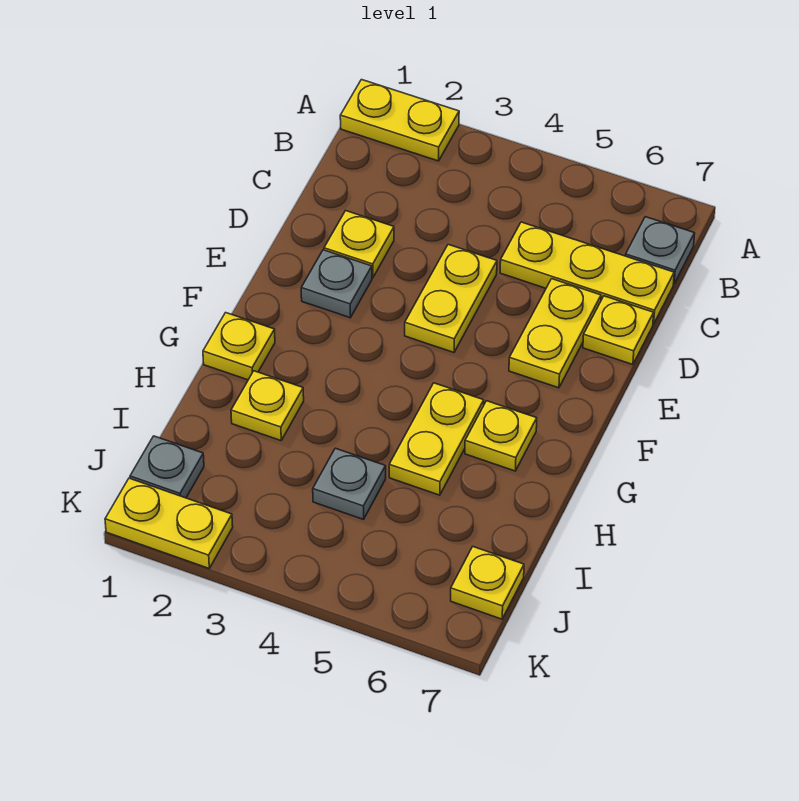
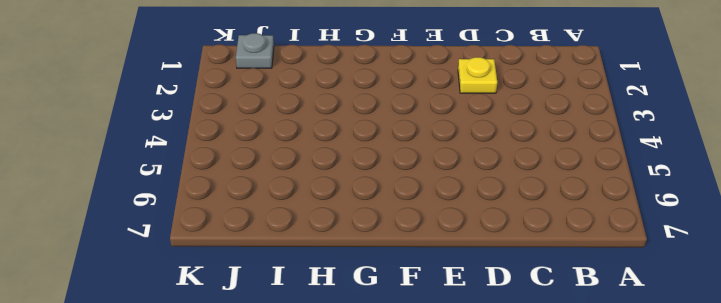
none -> yellow plate A1:A2 level 1
none -> grey plate B7 level 1
none -> yellow plate C5:C7 level 1

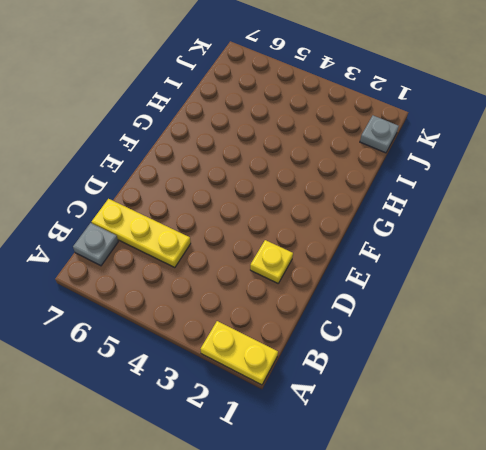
none -> yellow plate D4:E4 level 1
none -> yellow plate D6:E6 level 1
none -> yellow plate D7 level 1

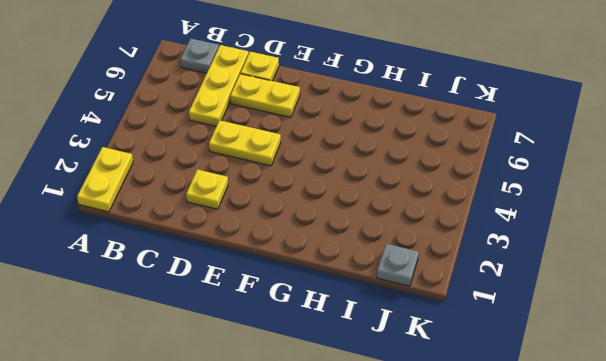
none -> grey plate E2 level 1
none -> yellow plate G1 level 1
none -> yellow plate G5:H5 level 1

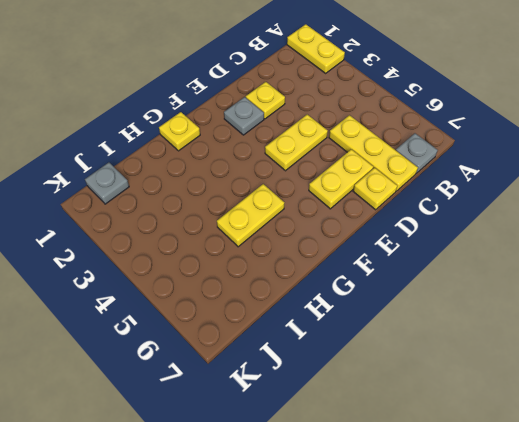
none -> yellow plate G6 level 1
none -> yellow plate H2 level 1
none -> grey plate I4 level 1

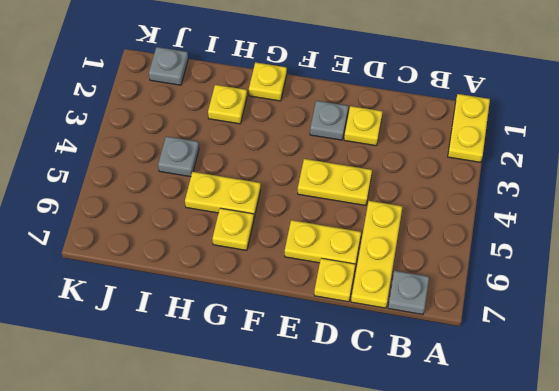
none -> yellow plate J7 level 1
none -> yellow plate K1:K2 level 1

